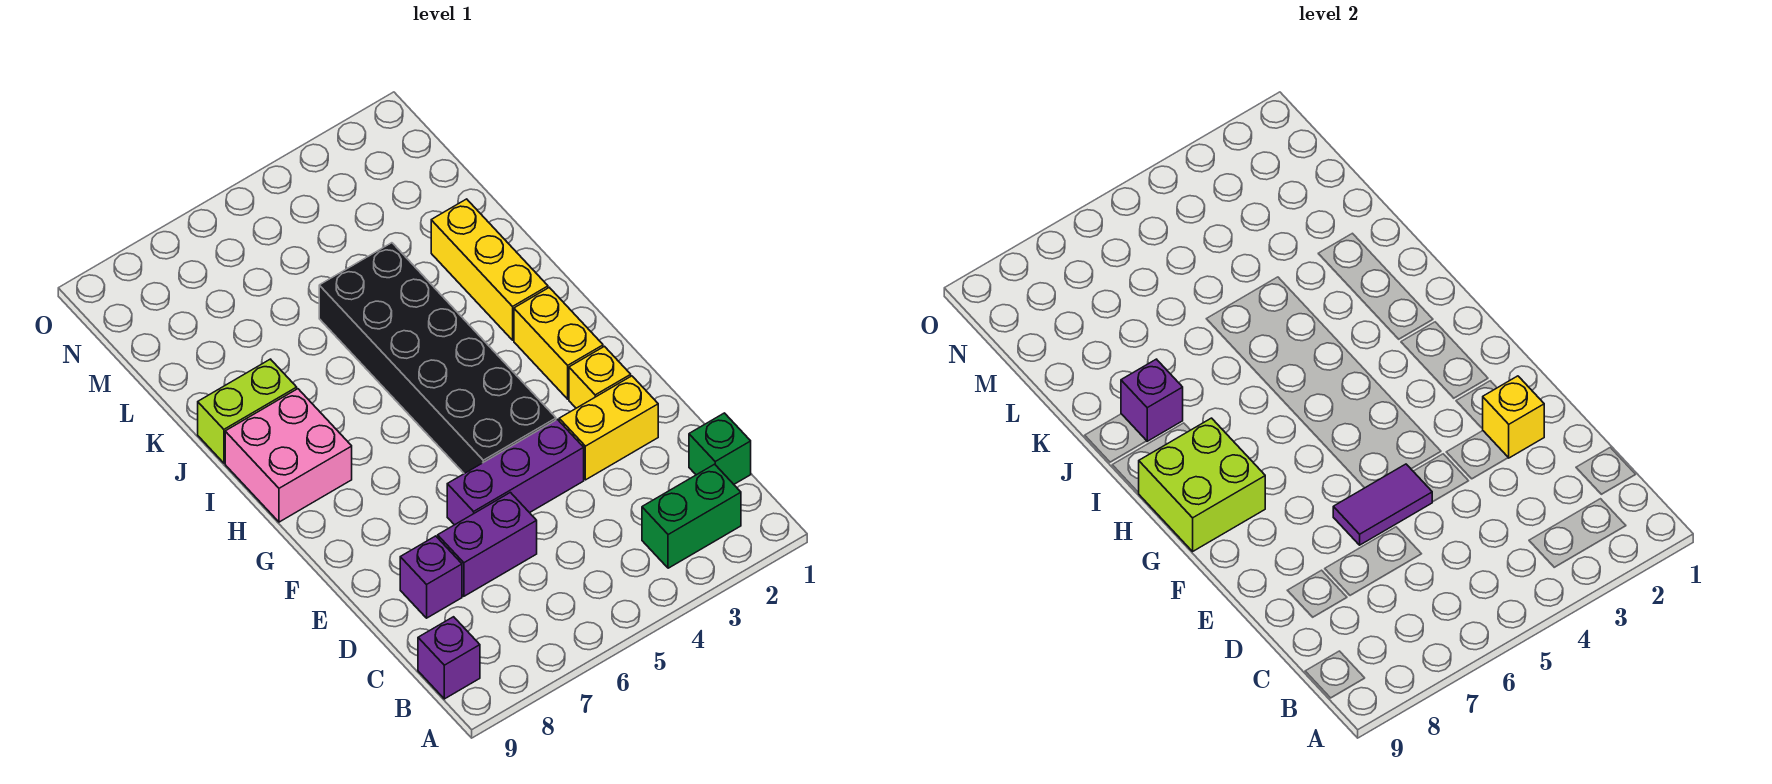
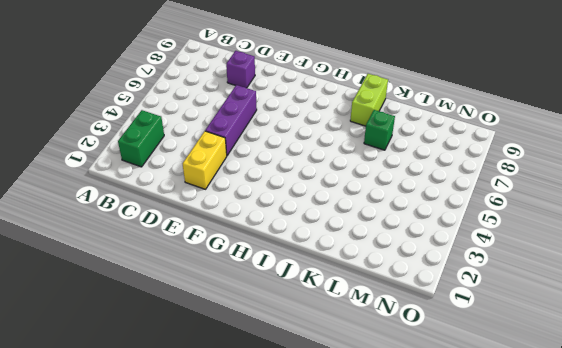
green brick K7 level 1 -> green brick C1 level 1
none -> purple brick B9 level 1
none -> purple brick D6:D7 level 1
none -> yellow brick F2 level 1

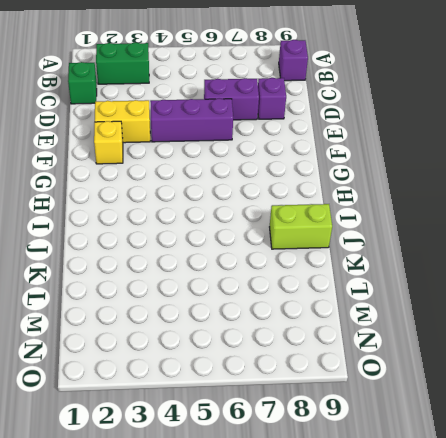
none -> black brick F4:K5 level 1
none -> yellow brick G2:H2 level 1
none -> pink brick H8:I9 level 1

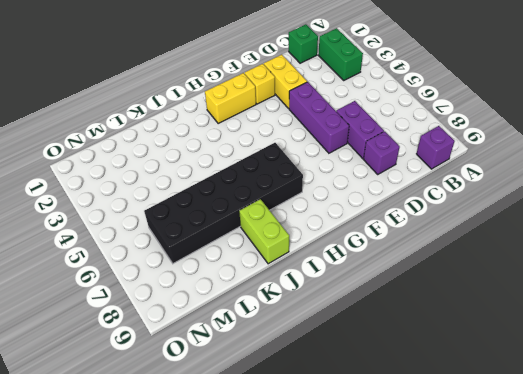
black brick H6:M7 level 1 -> black brick F4:K5 level 1
none -> pink brick H8:I9 level 1
none -> yellow brick I2:K2 level 1
none -> yellow brick E2 level 2

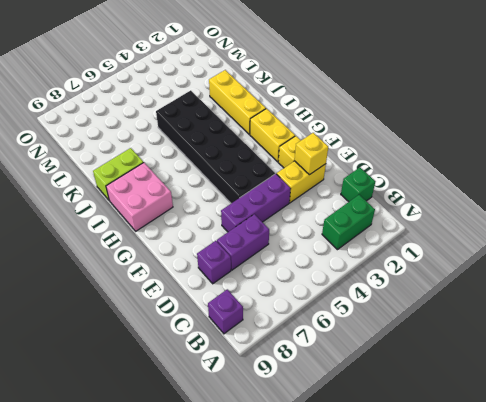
none -> purple tile E5:E6 level 2
none -> lime brick G8:H9 level 2
none -> purple brick J8 level 2

